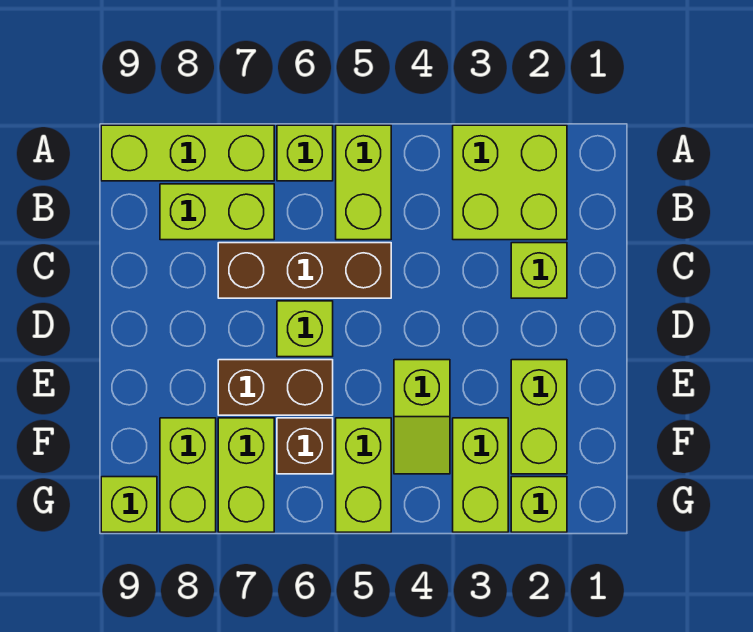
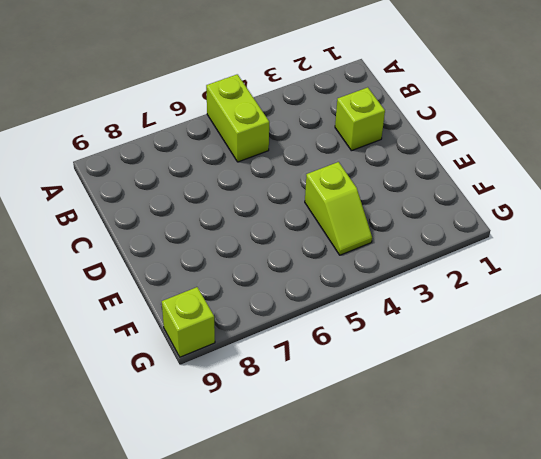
none -> lime brick A2:B3 level 1
none -> lime brick A6 level 1
none -> lime brick A7:A9 level 1

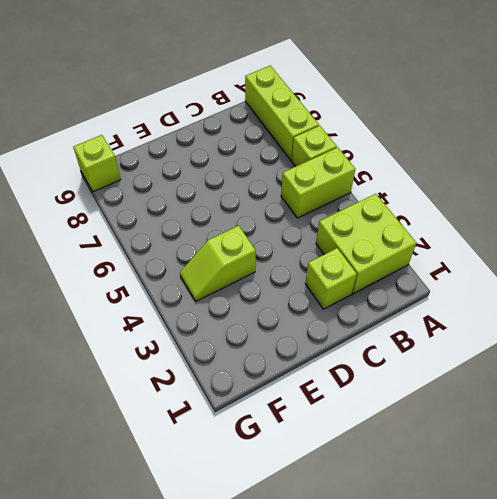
none -> lime brick B7:B8 level 1
none -> brown brick C5:C7 level 1
none -> lime brick D6 level 1

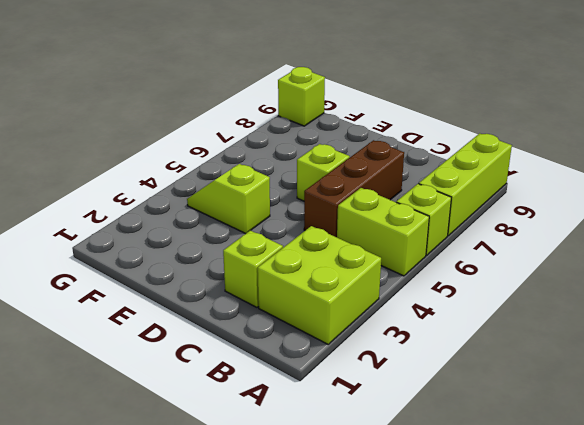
none -> lime brick B7:B8 level 1
none -> lime brick E2:F2 level 1
none -> brown brick E6:E7 level 1

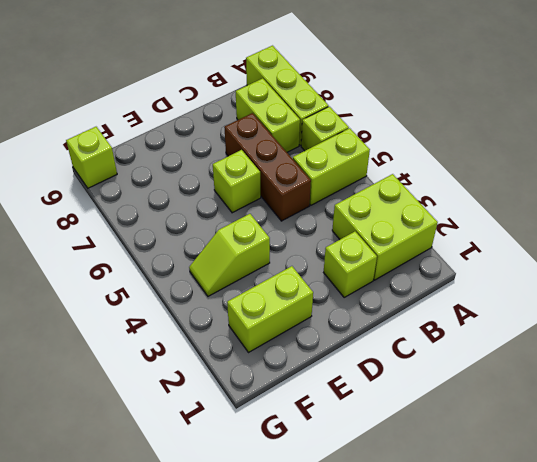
none -> brown brick E6:E7 level 1
none -> lime brick F3:G3 level 1
none -> lime brick F5:G5 level 1

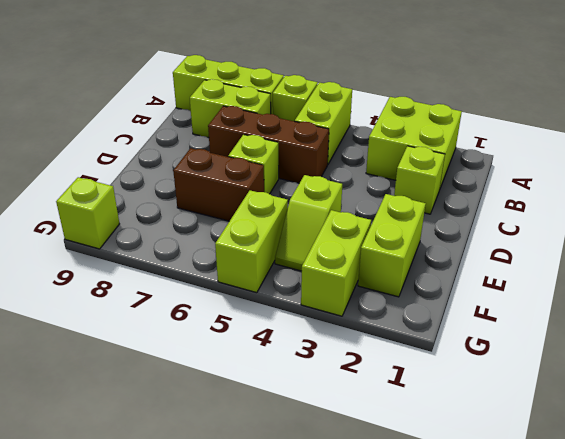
none -> brown brick F6 level 1
none -> lime brick F7:G7 level 1
none -> lime brick F8:G8 level 1

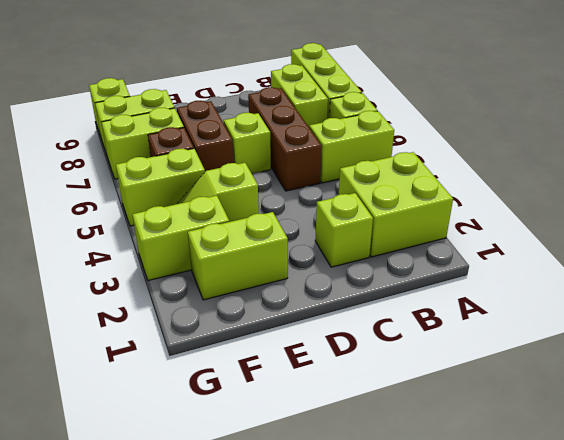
none -> lime brick G2 level 1

